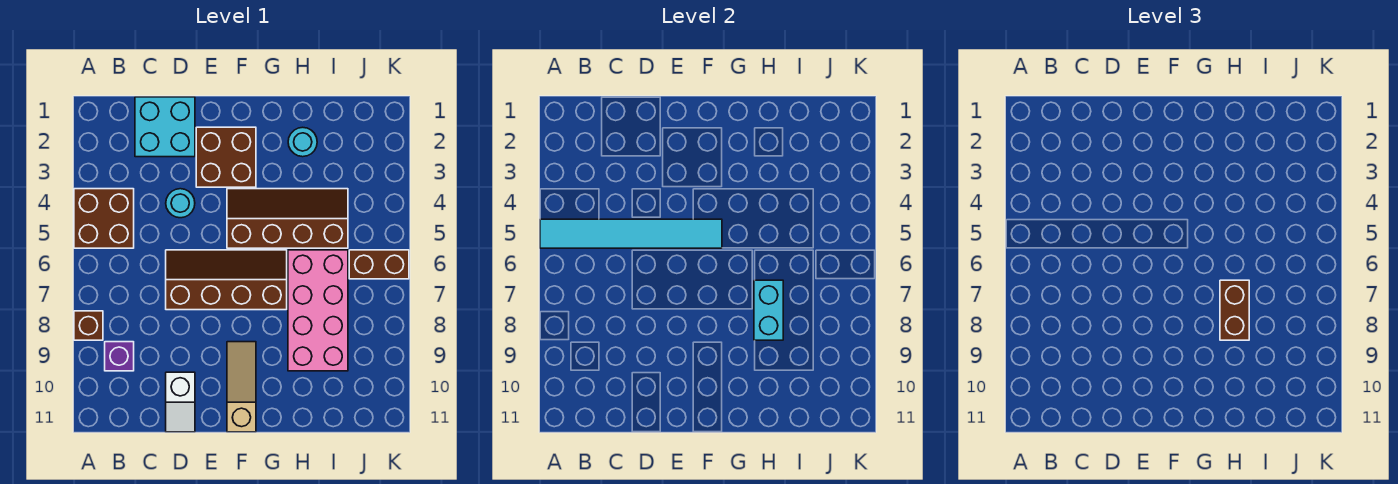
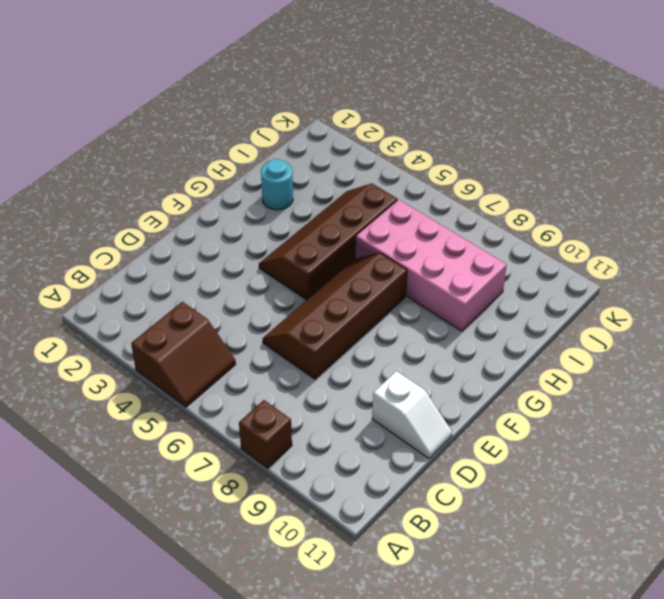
brown slope A4:B5 level 1 top 4 -> brown brick A4:B5 level 1
none -> purple brick B9 level 1
none -> cyan brick C1:D2 level 1
none -> cyan round brick D4 level 1

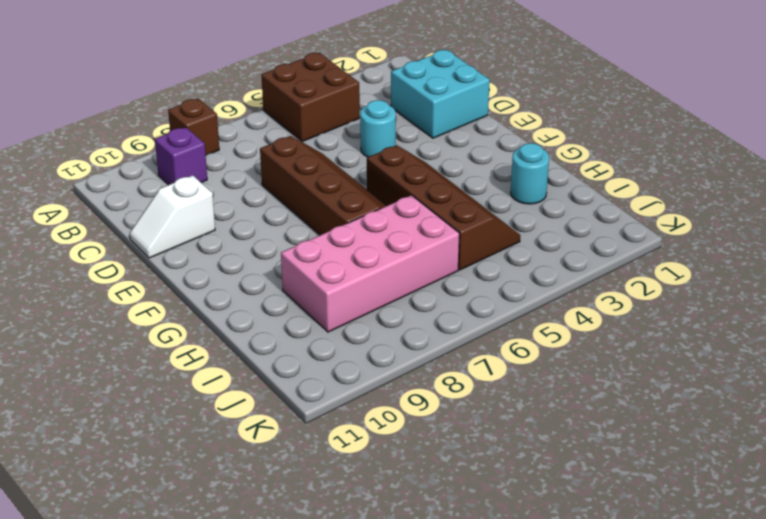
none -> brown brick E2:F3 level 1
none -> tan slope F9:F11 level 1 top 11
none -> brown brick J6:K6 level 1

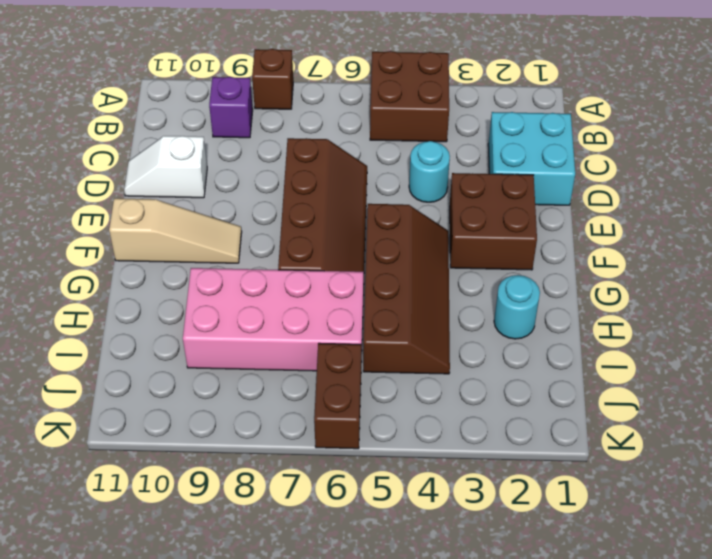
none -> cyan tile A5:F5 level 2
none -> cyan brick H7:H8 level 2
none -> brown brick H7:H8 level 3

